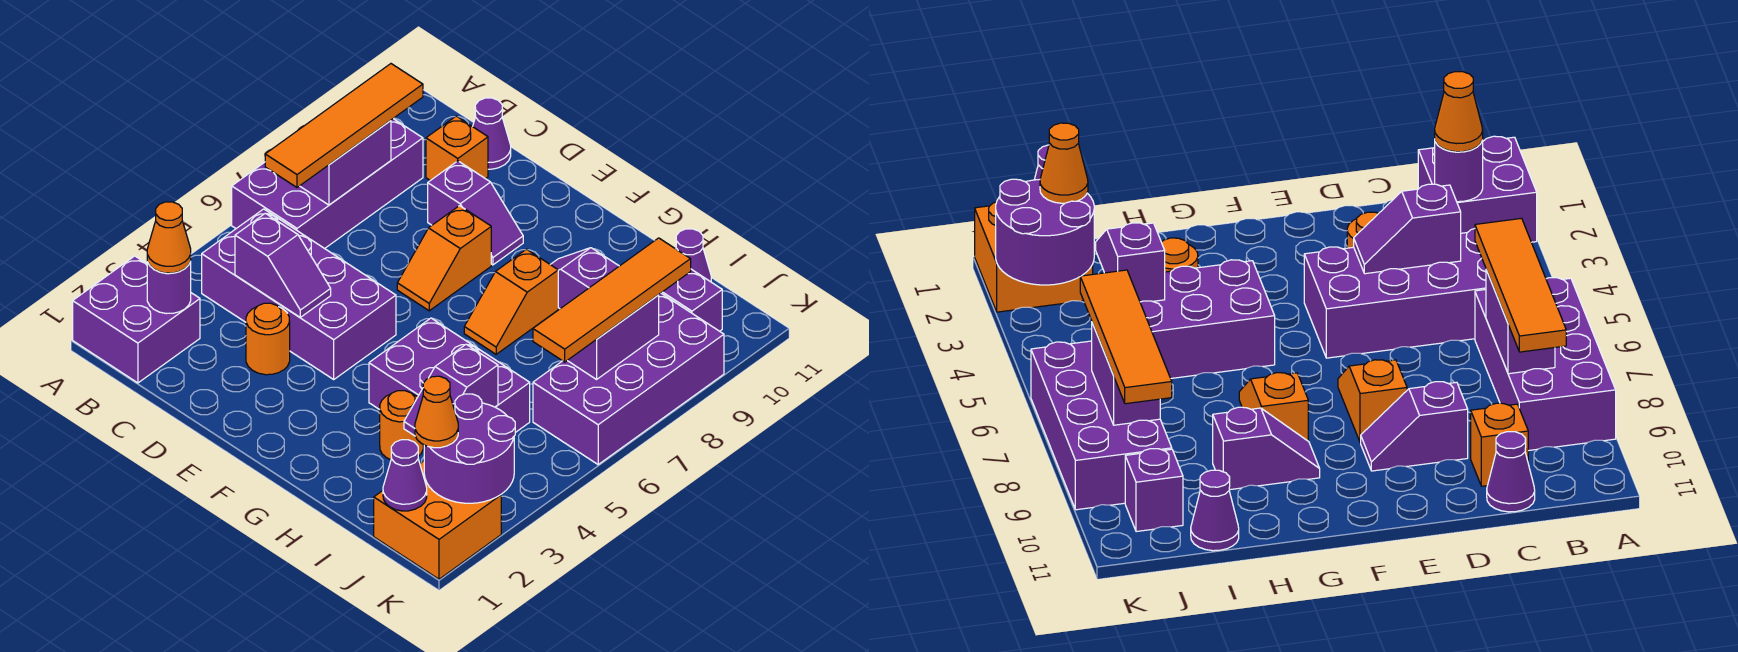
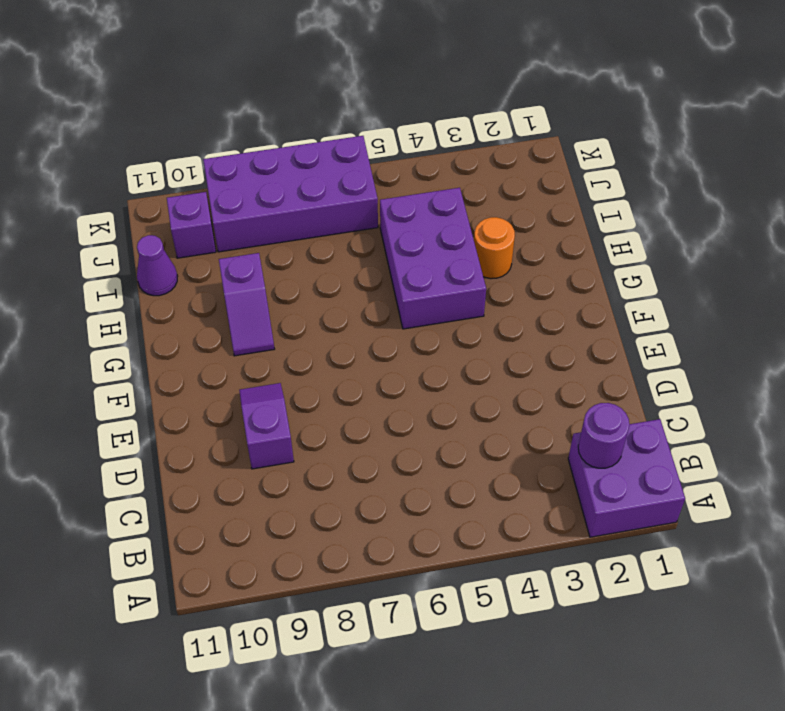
none -> purple brick A6:B9 level 1
none -> purple brick B4:E5 level 1
none -> orange brick C10 level 1

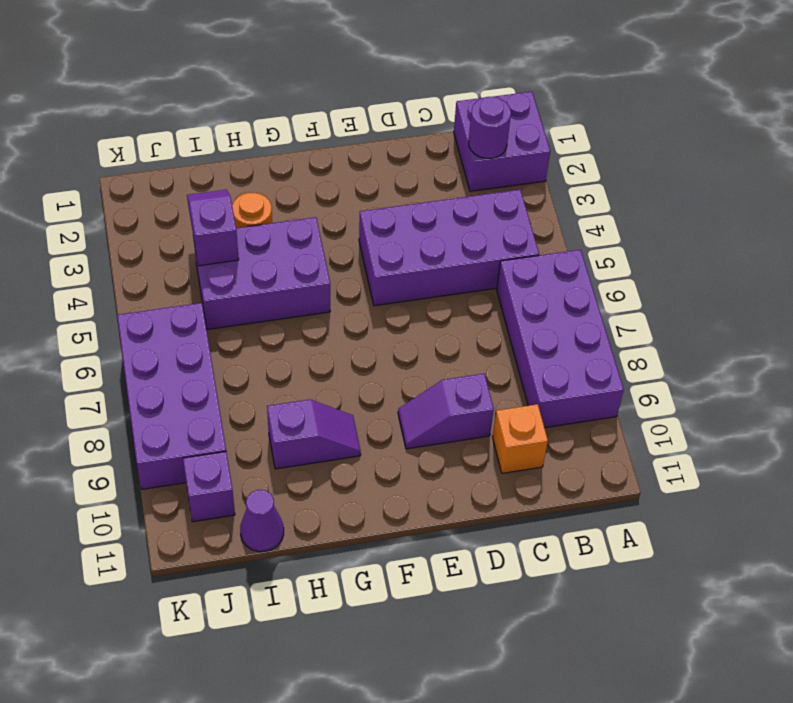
none -> purple cone C11 level 1
none -> orange round brick D3 level 1
none -> orange slope E7:E8 level 1 top 8

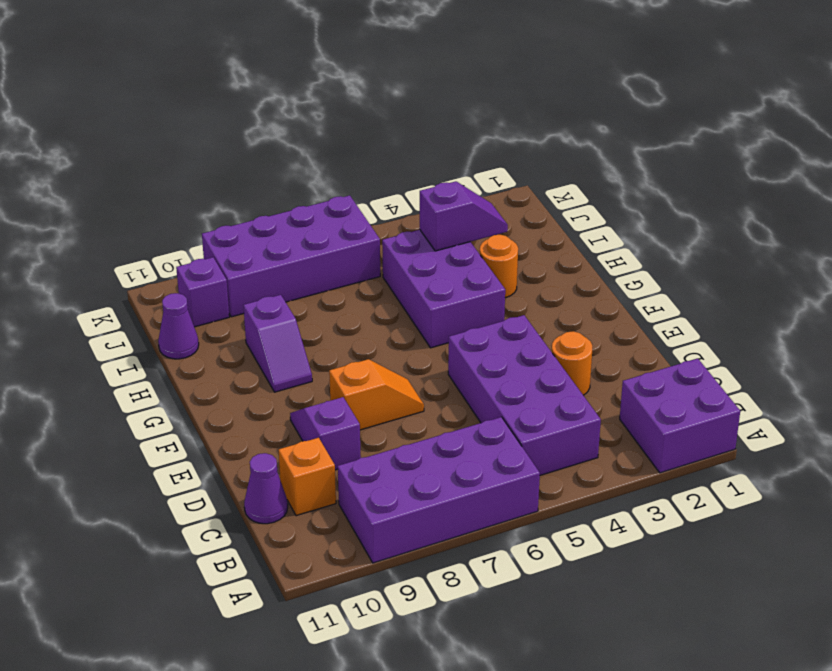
none -> orange slope G7:G8 level 1 top 8
none -> orange brick J1:K2 level 1
none -> purple round brick B2 level 2

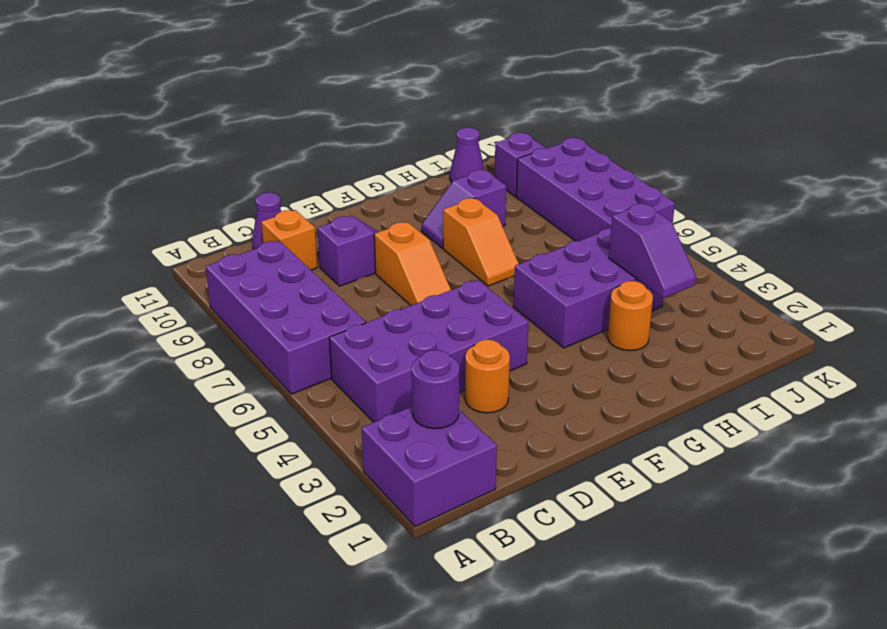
none -> orange brick J1:K2 level 1
none -> purple brick B7:B8 level 2
none -> purple slope C4:D4 level 2 top C

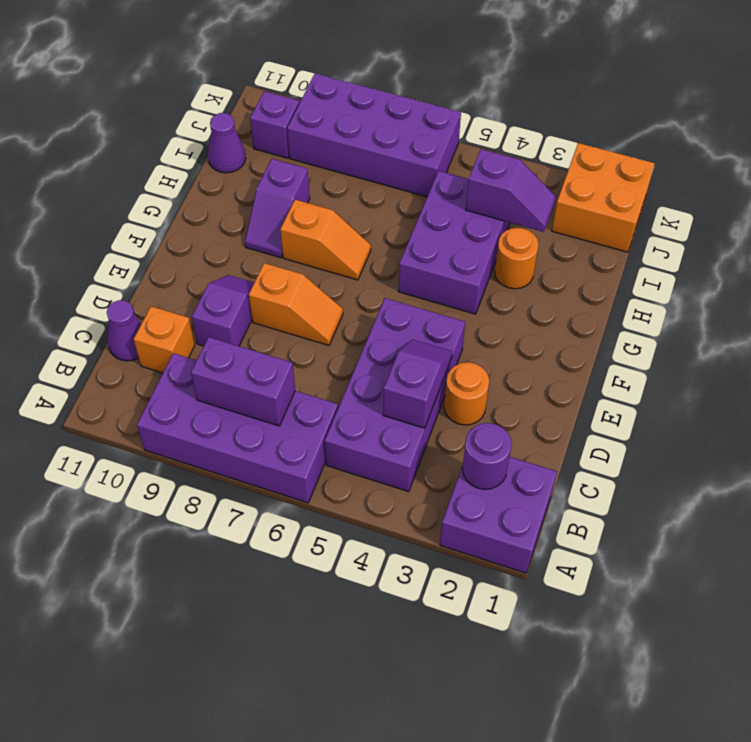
none -> purple cone J1 level 2
none -> purple round brick J2:K3 level 2
none -> purple brick J7:J8 level 2

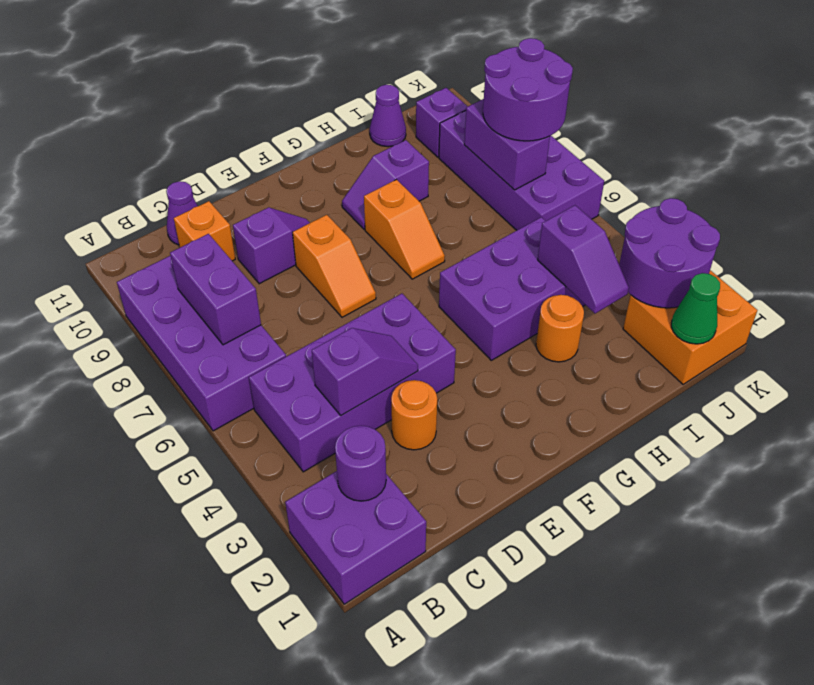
green cone J1 level 2 -> purple cone J1 level 2
purple round brick J7:K8 level 3 -> orange tile J6:J9 level 3
none -> orange cone B2 level 3
none -> orange tile B6:B9 level 3
none -> orange cone J2 level 3

